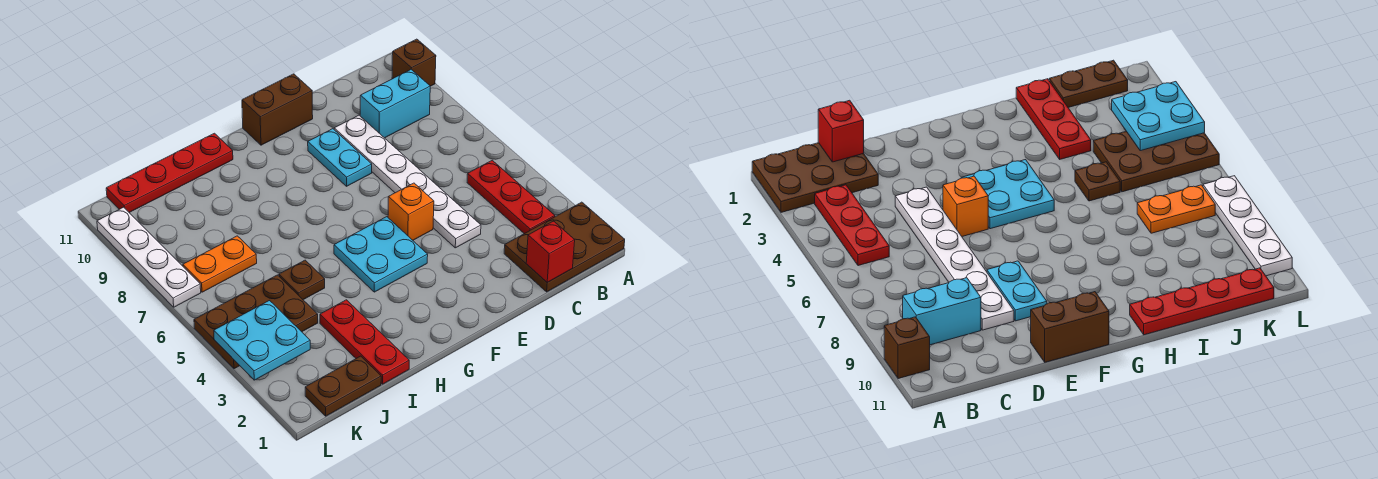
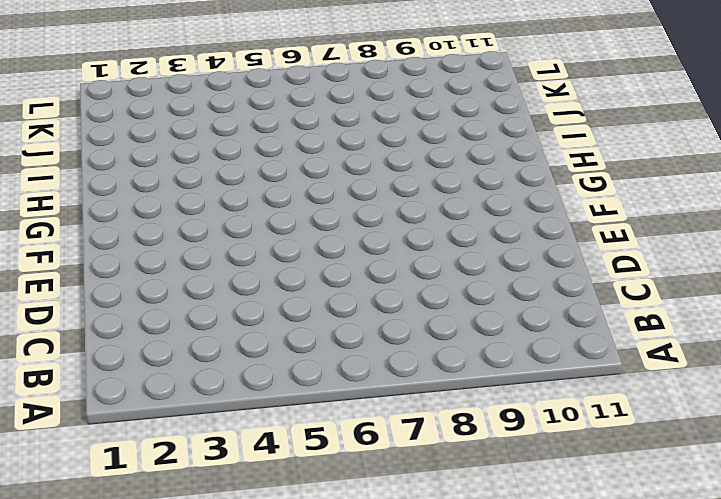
none -> brown plate A1:C2 level 1
none -> brown brick A10 level 1
none -> red plate B3:B5 level 1

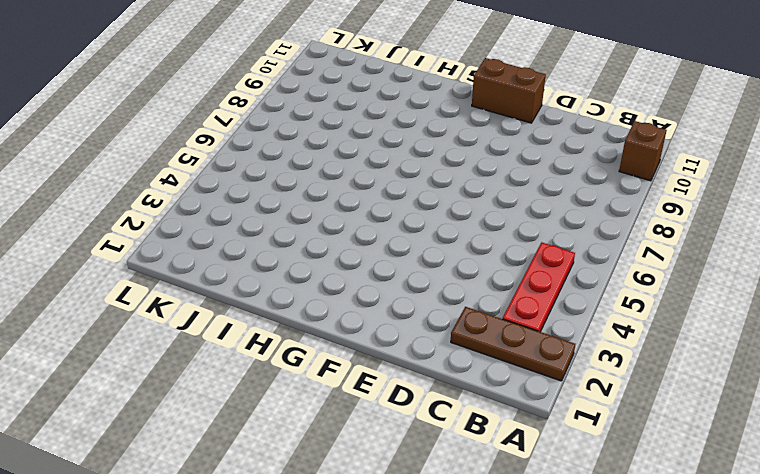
brown plate A2:C2 level 1 -> brown plate A1:C2 level 1
none -> cyan brick B9:C9 level 1
none -> white plate D4:D9 level 1
none -> orange brick E5 level 1

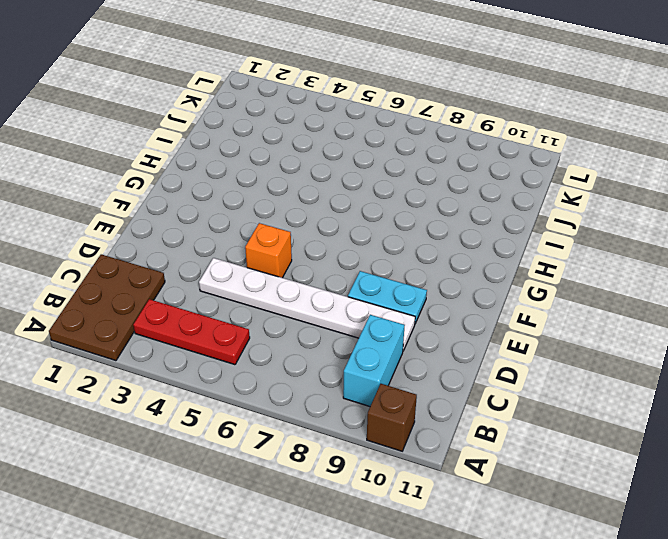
none -> brown brick E11:F11 level 1
none -> cyan plate F4:G5 level 1
none -> red plate H11:K11 level 1

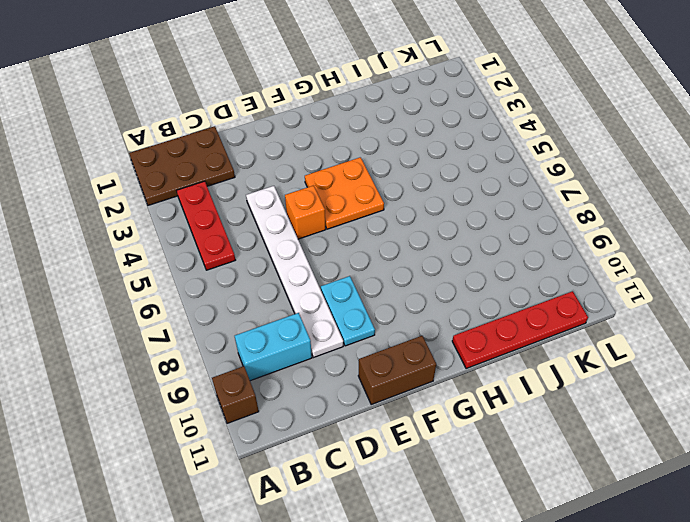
orange plate F4:G5 level 1 -> cyan plate F4:G5 level 1
none -> red plate I1:I3 level 1
none -> brown plate I5 level 1
none -> brown plate J1:K1 level 1

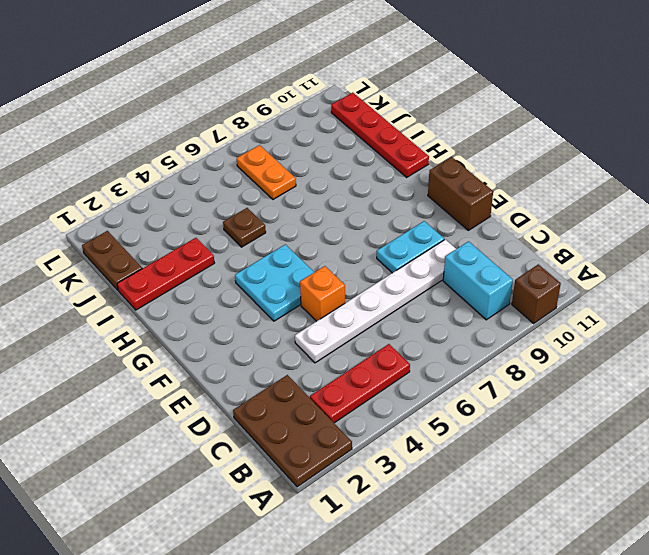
none -> brown plate J4:L5 level 1
none -> white plate L7:L10 level 1
none -> red brick C1 level 2

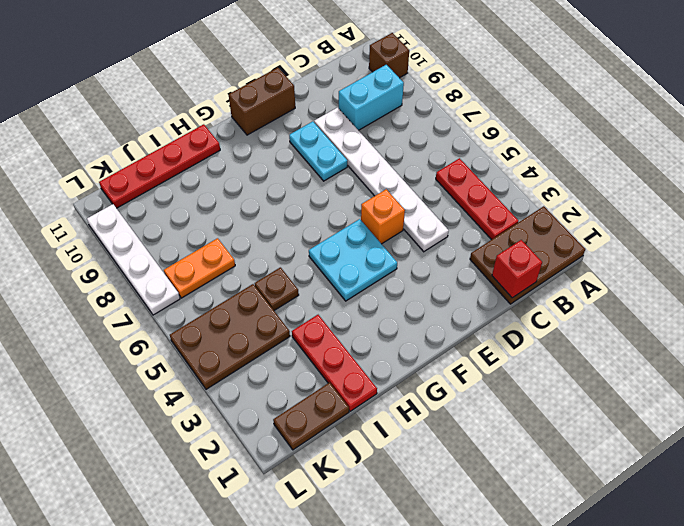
none -> cyan plate K3:L4 level 2

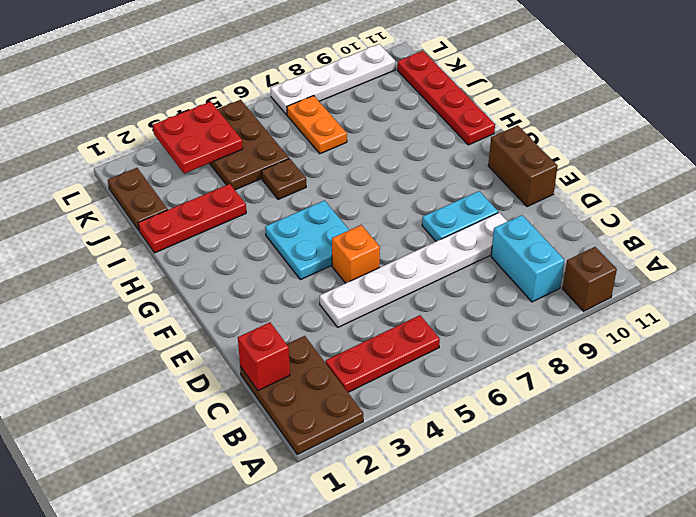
red plate K3:L4 level 2 -> cyan plate K3:L4 level 2

